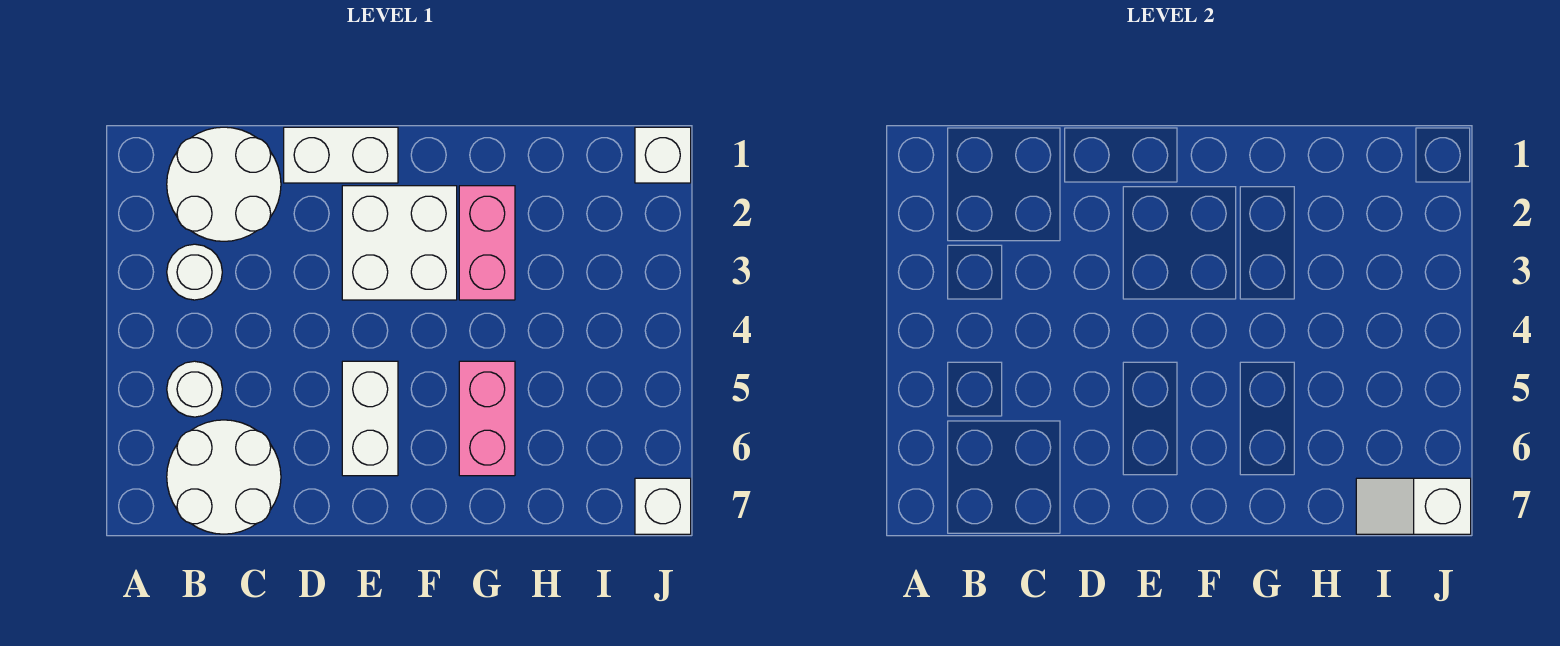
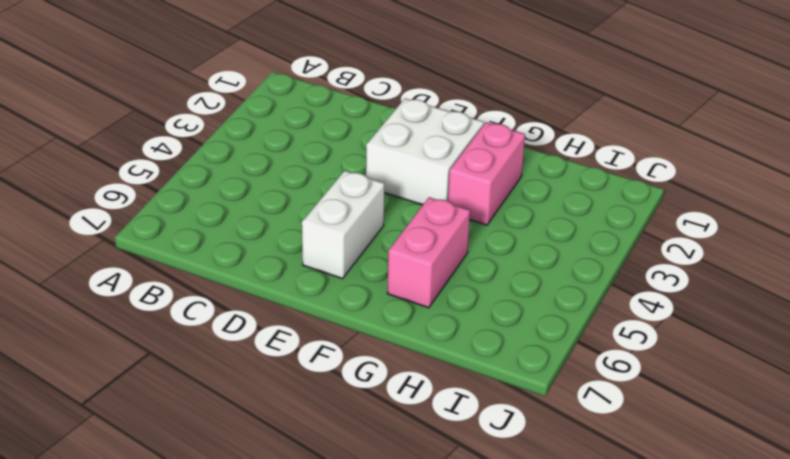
none -> white round brick B1:C2 level 1
none -> white round brick B3 level 1
none -> white round brick B5 level 1

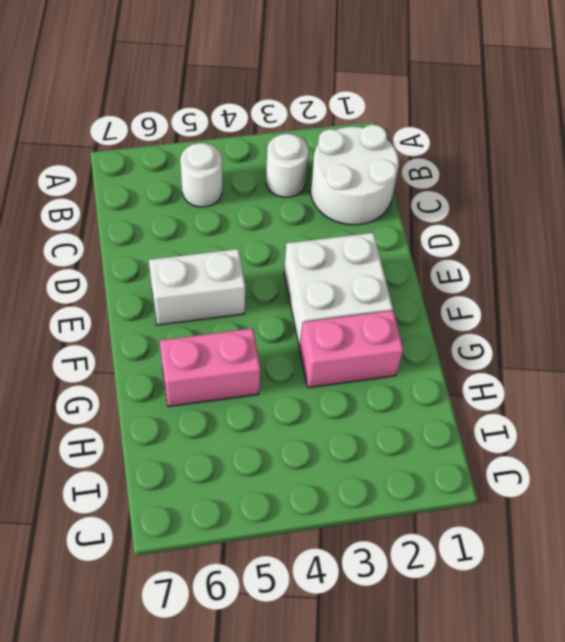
none -> white round brick B6:C7 level 1
none -> white brick D1:E1 level 1
none -> white brick J1 level 1

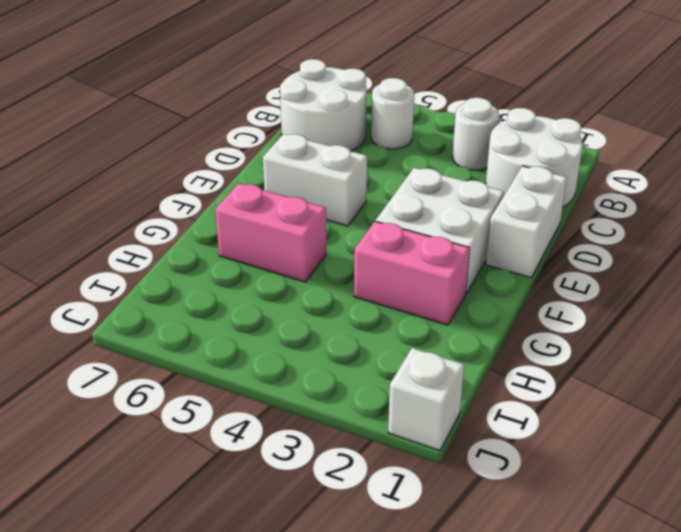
none -> white brick J7 level 1
none -> white slope I7:J7 level 2 top J

